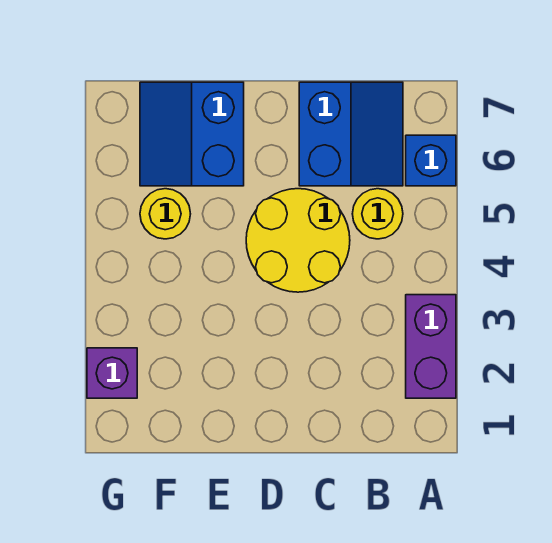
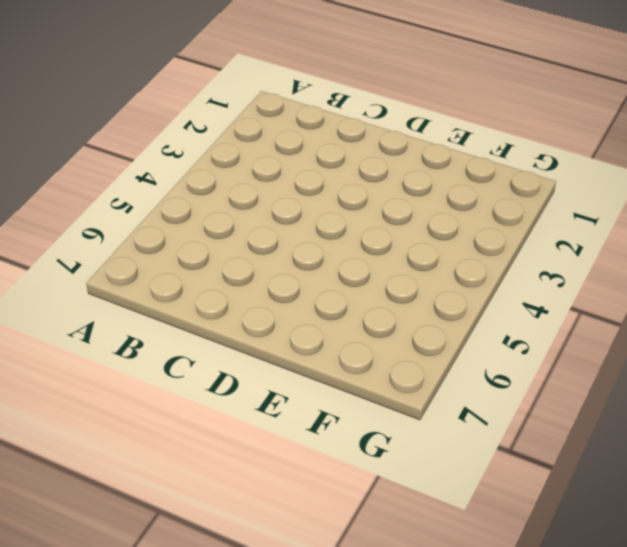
none -> purple brick A2:A3 level 1
none -> blue brick A6 level 1

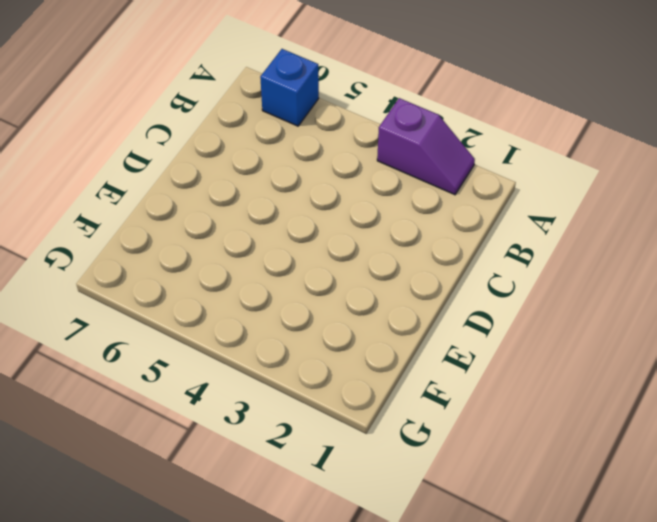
purple slope A2:A3 level 1 top 3 -> purple brick A2:A3 level 1
none -> yellow round brick B5 level 1
none -> blue slope B6:C7 level 1 top C

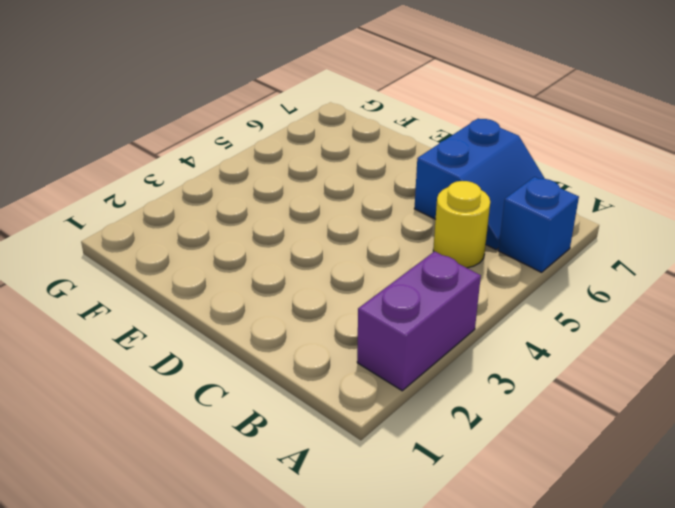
none -> yellow round brick C4:D5 level 1
none -> blue slope E6:F7 level 1 top E

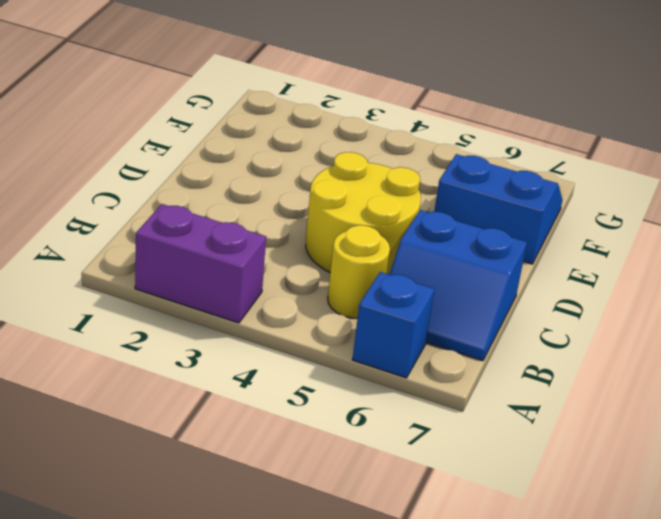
none -> yellow round brick F5 level 1
none -> purple brick G2 level 1

